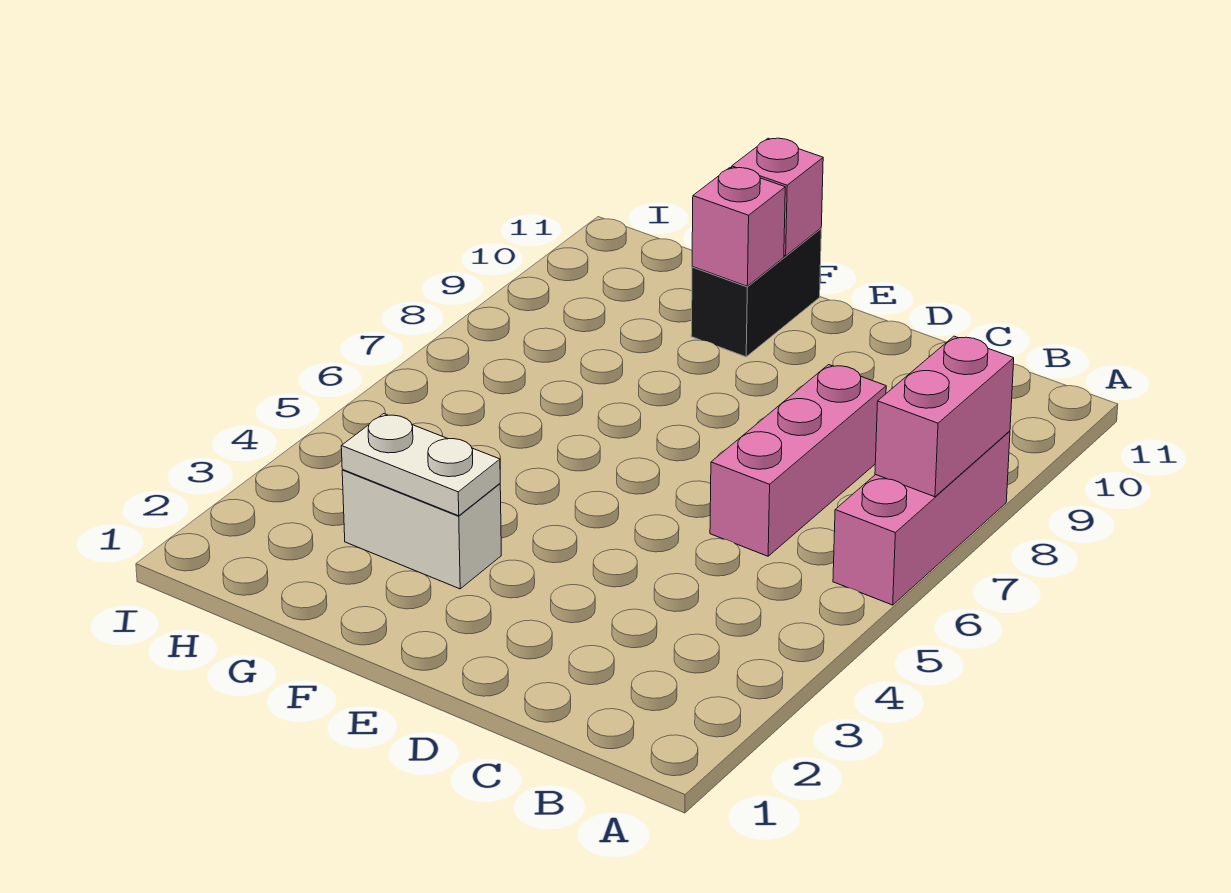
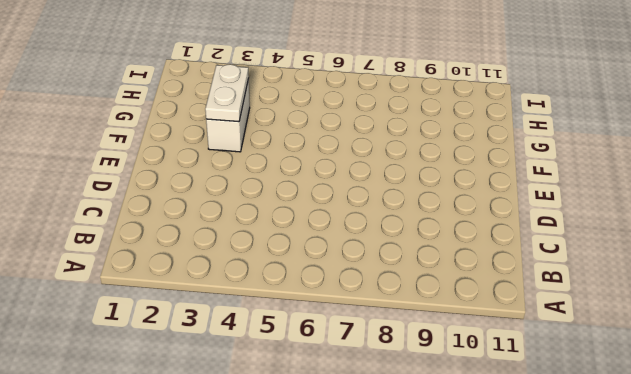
none -> pink brick A6:A8 level 1
none -> pink brick C6:C8 level 1

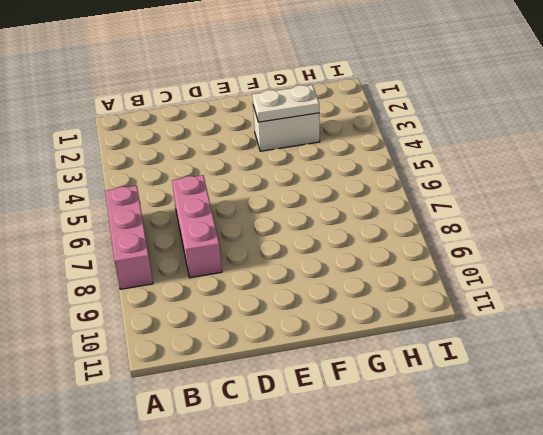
none -> black brick F10:F11 level 1
none -> pink brick A7:A8 level 2

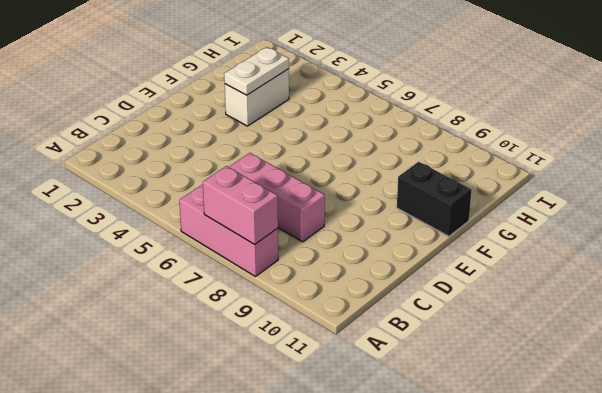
none -> pink brick F10 level 2
none -> pink brick F11 level 2

